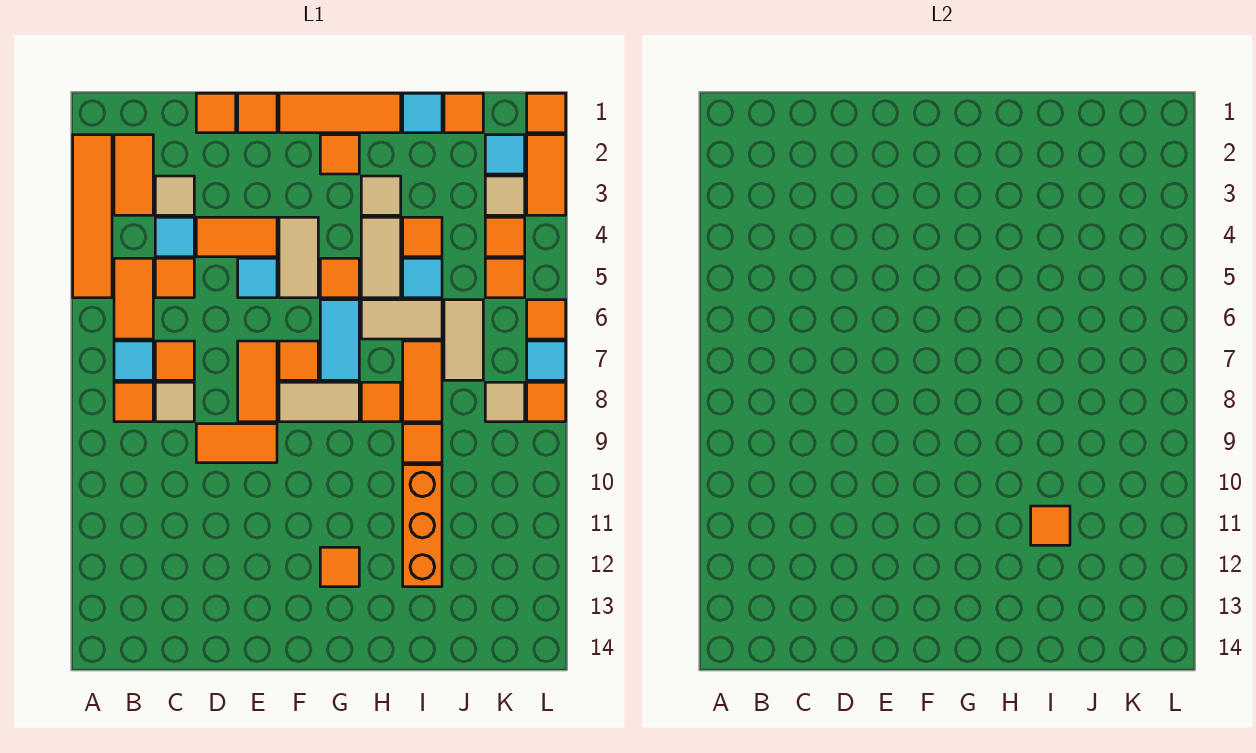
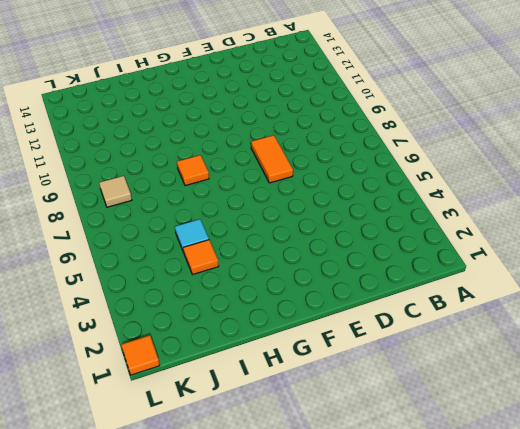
none -> orange tile A2:A5 level 1
none -> orange tile B2:B3 level 1
none -> orange tile B5:B6 level 1
none -> cyan tile B7 level 1

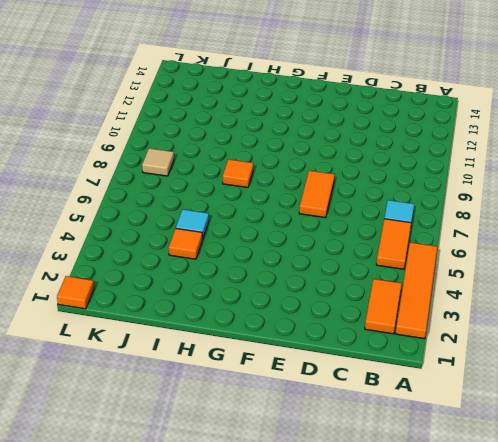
none -> orange tile B8 level 1
none -> tan tile C3 level 1
none -> cyan tile C4 level 1
none -> orange tile C5 level 1

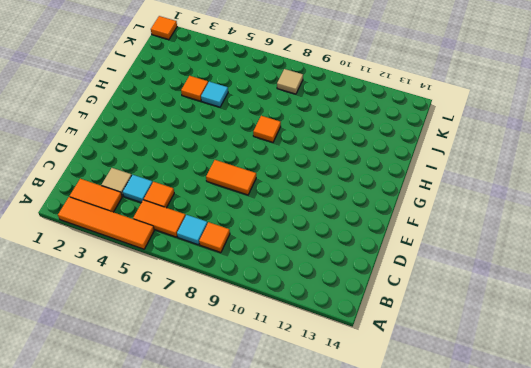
none -> orange tile C7 level 1
none -> tan tile C8 level 1
none -> orange tile D1 level 1
none -> orange tile D4:E4 level 1

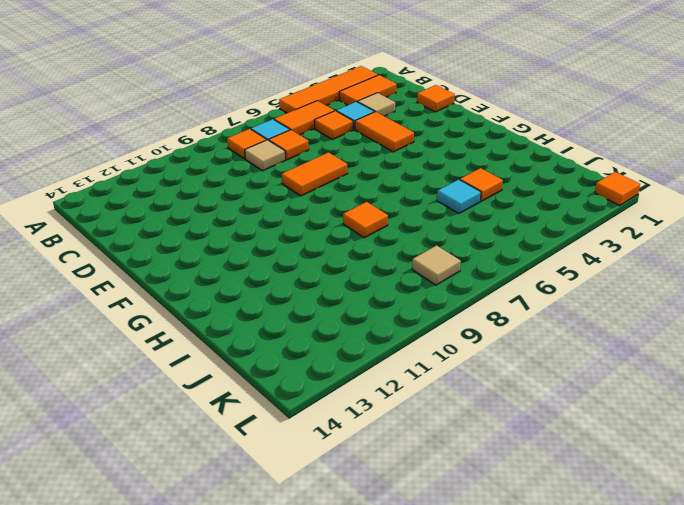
none -> orange tile D9:E9 level 1
none -> orange tile E1 level 1
none -> cyan tile E5 level 1
none -> orange tile F1:H1 level 1

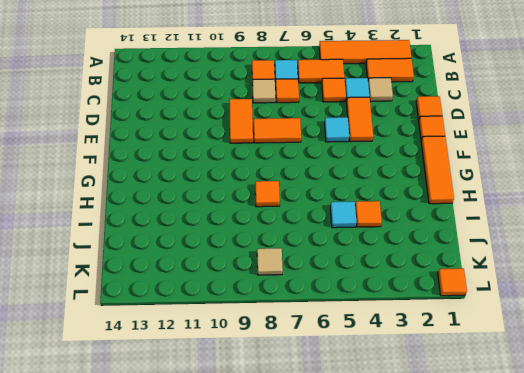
none -> tan tile F4:F5 level 1
none -> orange tile F7 level 1
none -> tan tile F8:G8 level 1
none -> orange tile G2 level 1

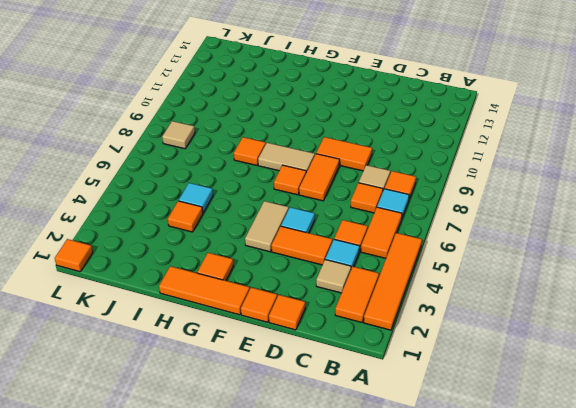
none -> orange tile G5 level 1
none -> cyan tile G6:G7 level 1
none -> orange tile G12 level 1
none -> tan tile H3 level 1

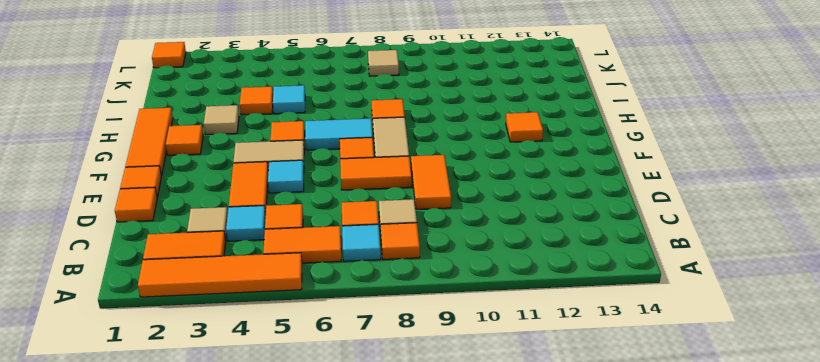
none -> tan tile H4:H5 level 1
none -> tan tile H6:I6 level 1
none -> cyan tile I1 level 1
none -> orange tile I7:I8 level 1

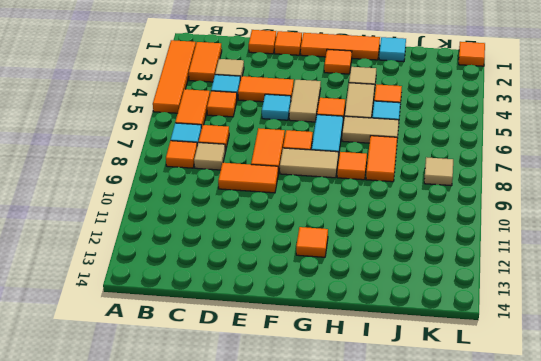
none -> orange tile I9 level 1
none -> orange brick I10:I12 level 1
none -> orange tile J1 level 1
none -> tan tile J6:J7 level 1

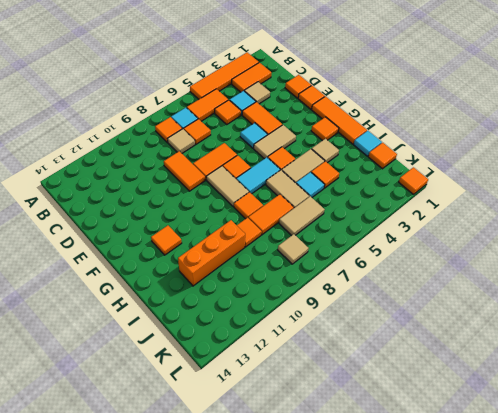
none -> cyan tile K2 level 1
none -> tan tile K3 level 1
none -> orange tile K4 level 1
none -> orange tile K5 level 1

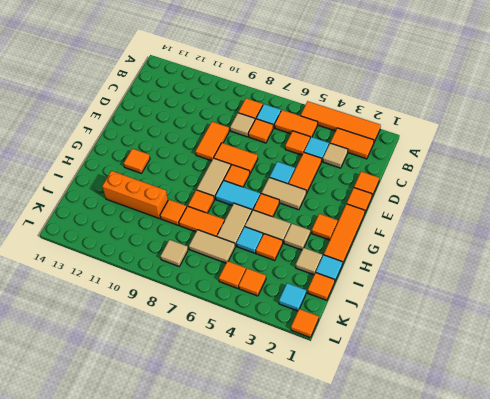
tan tile I2 level 1 -> tan tile K3 level 1
none -> orange tile L2:L3 level 1
none -> orange tile L6 level 1
none -> cyan tile L7 level 1
none -> orange tile L8 level 1

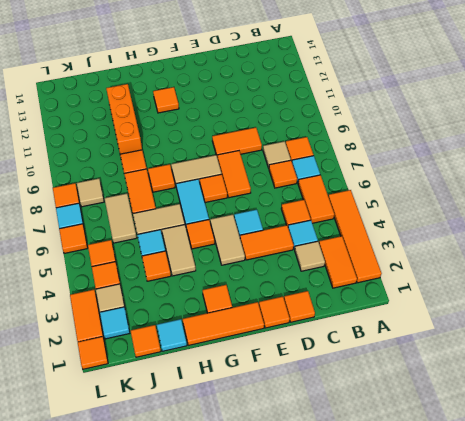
none -> tan tile H3 level 1
none -> orange tile I11 level 2

